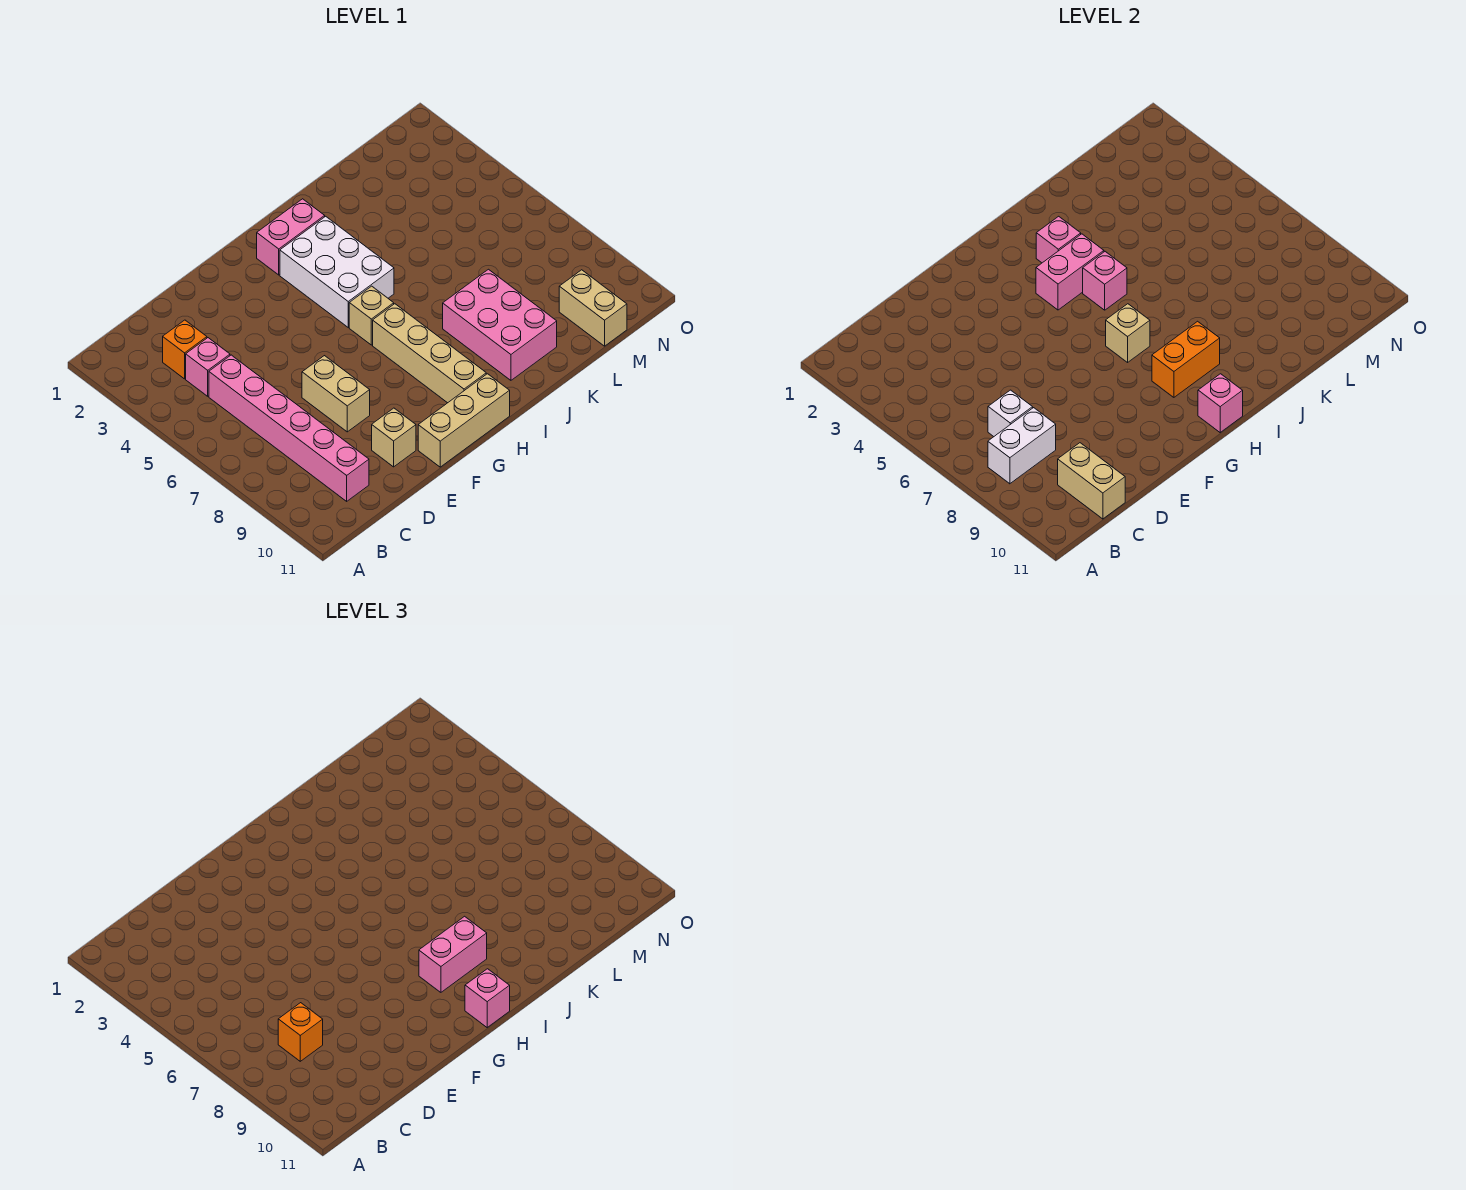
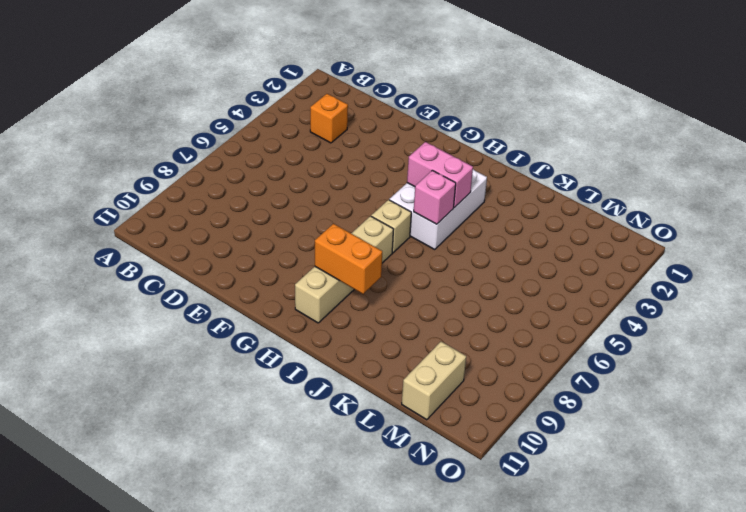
none -> pink brick C4 level 1
none -> pink brick C5:C10 level 1
none -> tan brick E7:E8 level 1

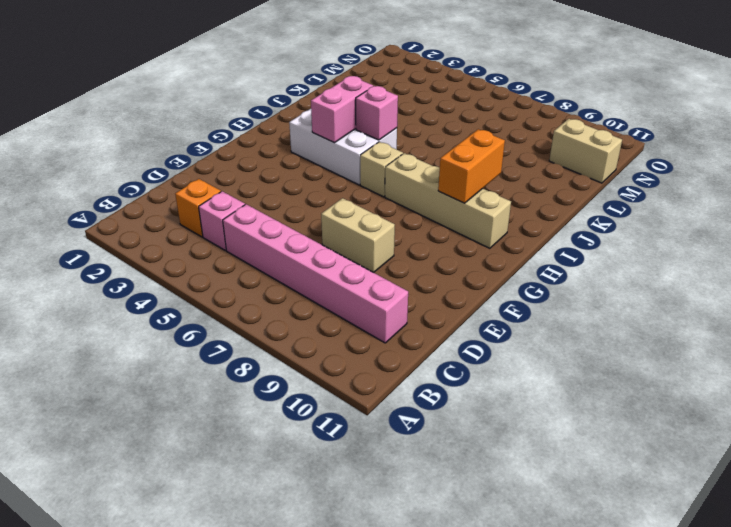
none -> tan brick E10 level 1
none -> tan brick F11:H11 level 1
none -> pink brick H2:I2 level 1

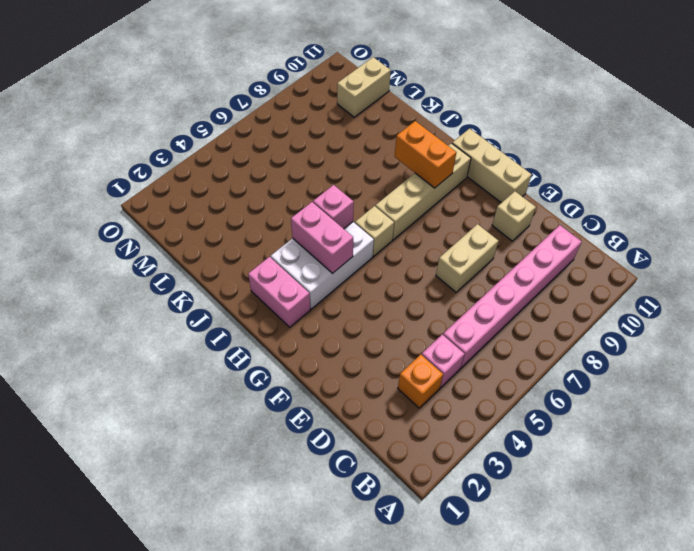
none -> pink brick J8:K10 level 1
none -> white brick B8:C8 level 2
none -> white brick C7 level 2

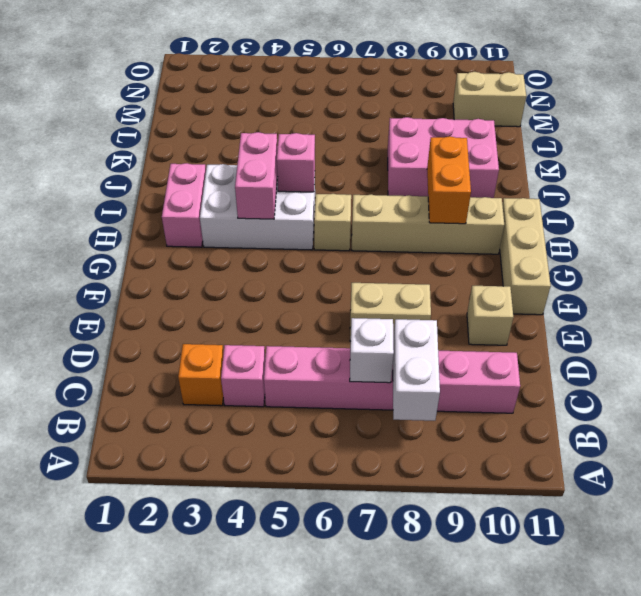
none -> tan brick C10:C11 level 2
none -> tan brick H7 level 2
none -> pink brick H11 level 2

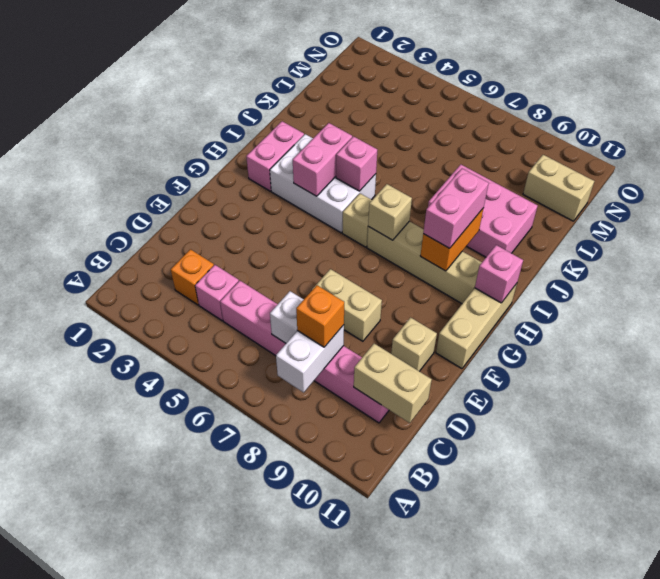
none -> pink brick I3 level 2
none -> pink brick H11 level 3

